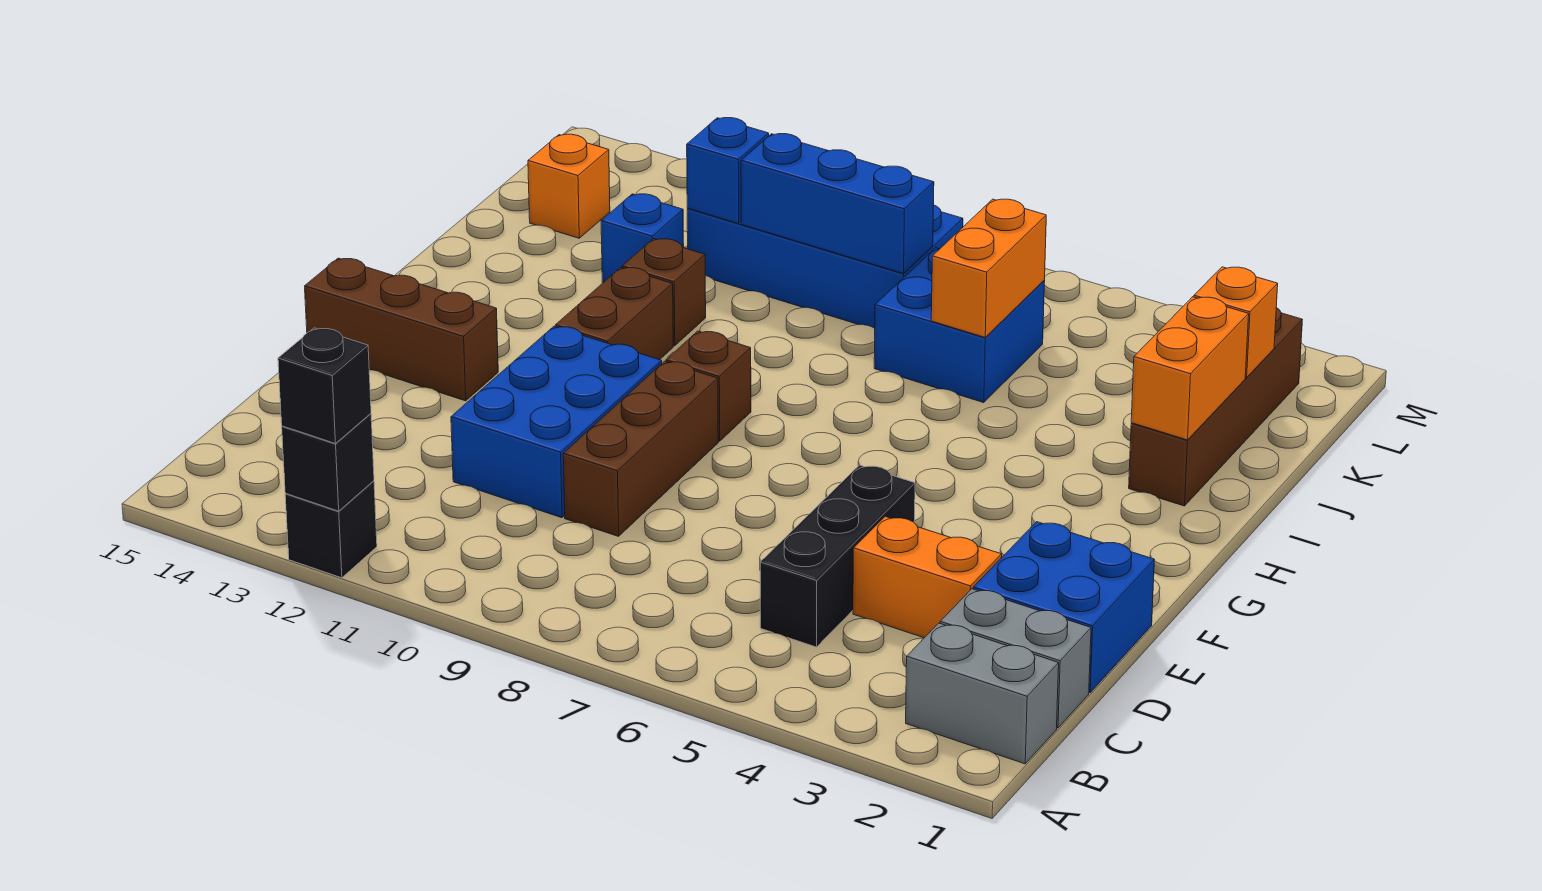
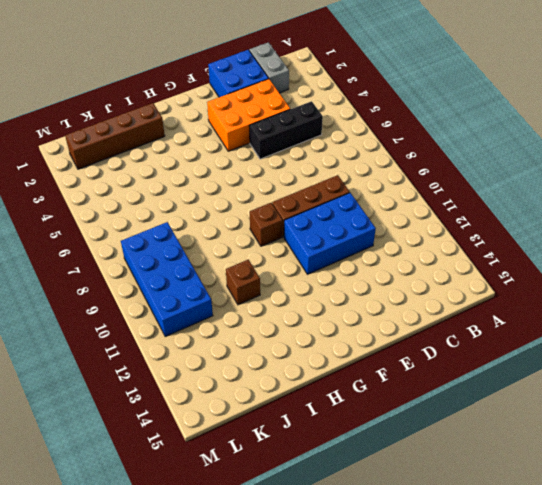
orange brick D3:F4 level 1 -> orange brick D3:D4 level 1
none -> black brick A12 level 1
none -> grey brick B1:B2 level 1
none -> brown brick F13:F15 level 1

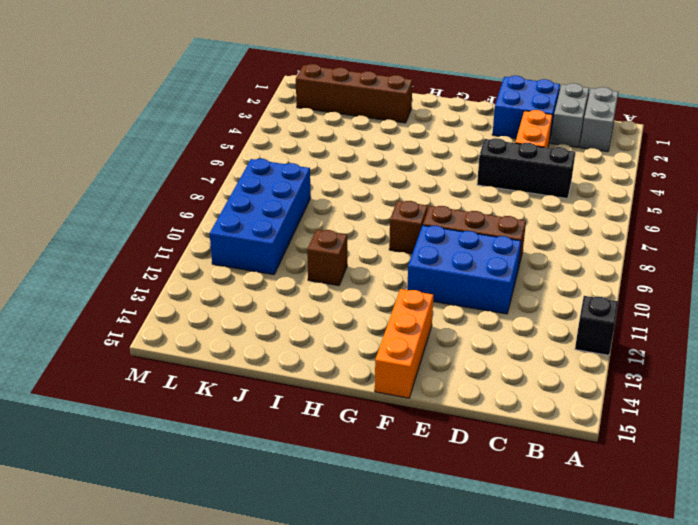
orange brick F13:F15 level 1 -> brown brick F13:F15 level 1
none -> brown brick G11:H11 level 1
none -> blue brick J6:K7 level 1
none -> blue brick J12 level 1

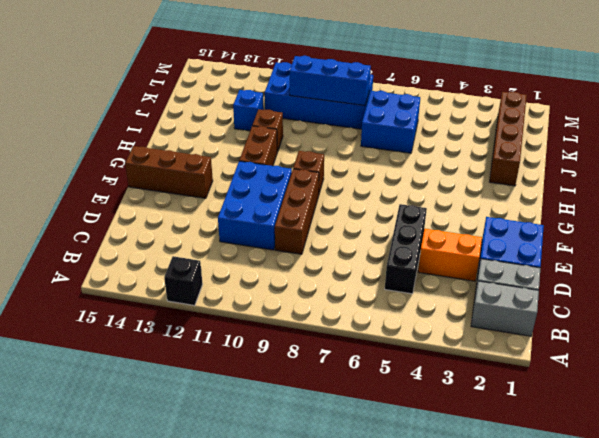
none -> orange brick K14 level 1
none -> black brick A12 level 2
none -> orange brick I2:J2 level 2

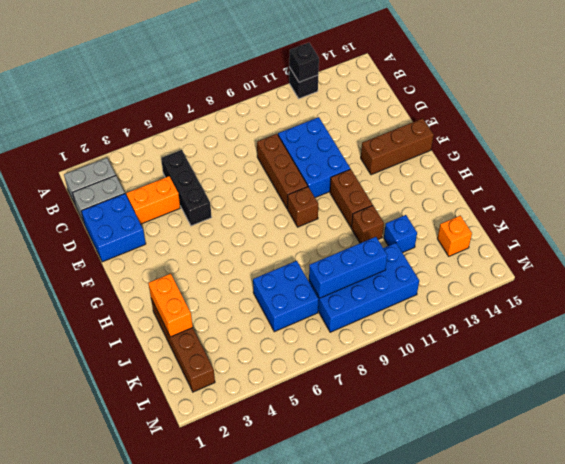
none -> orange brick J6:K6 level 2
none -> orange brick K2 level 2
none -> blue brick K11 level 2

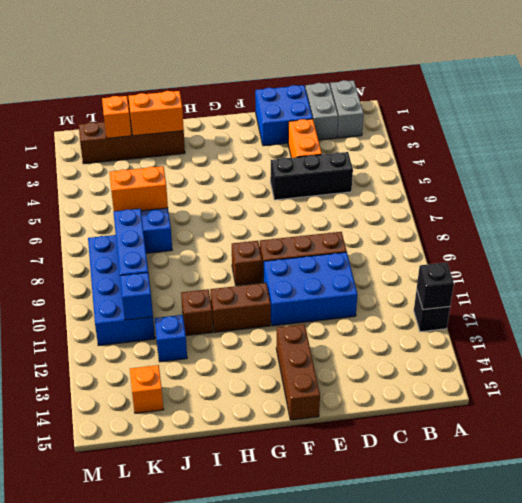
none -> black brick A12 level 3

